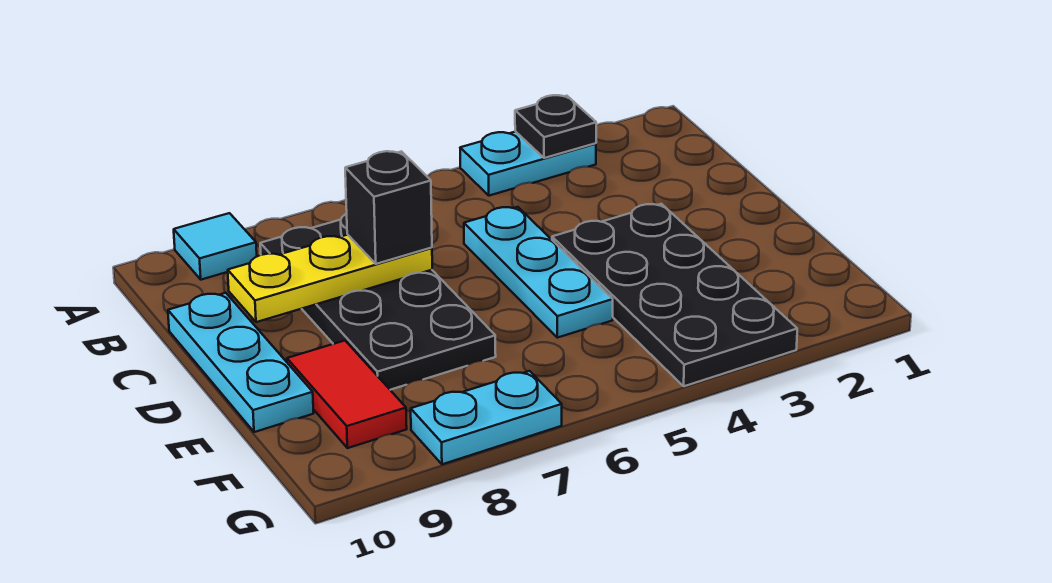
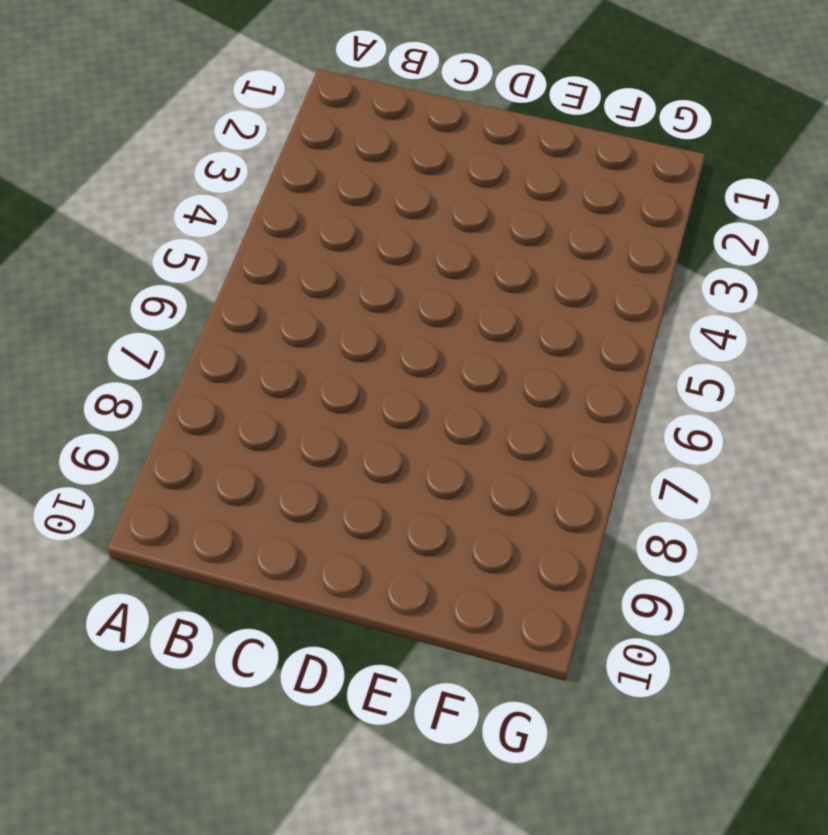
none -> cyan plate A3:A4 level 1
none -> cyan tile A9 level 1

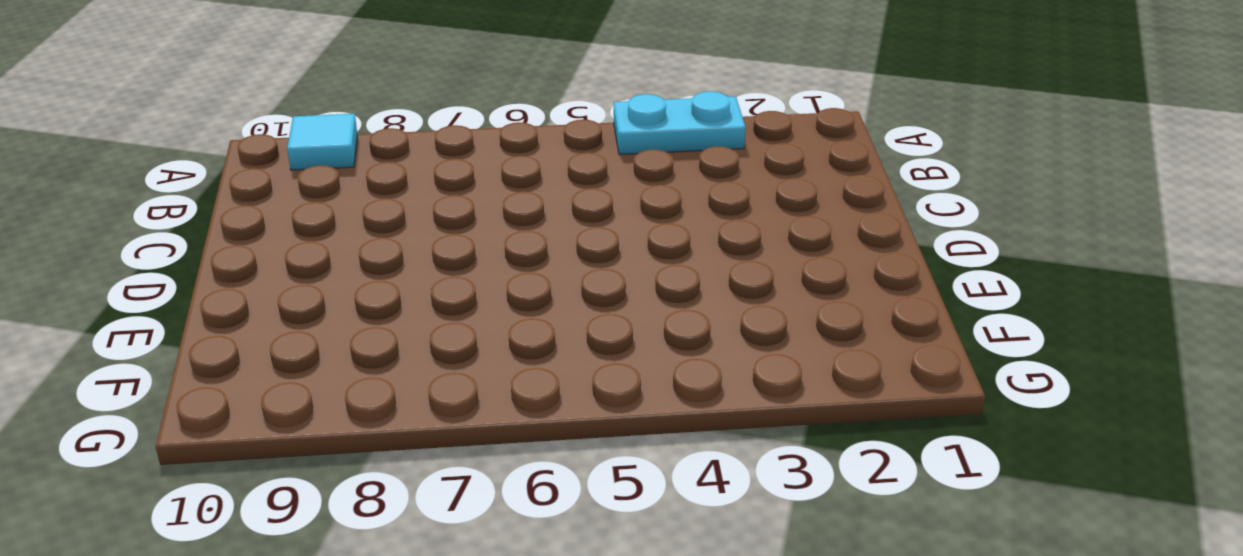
none -> black plate B7:E8 level 1
none -> cyan plate C5:E5 level 1

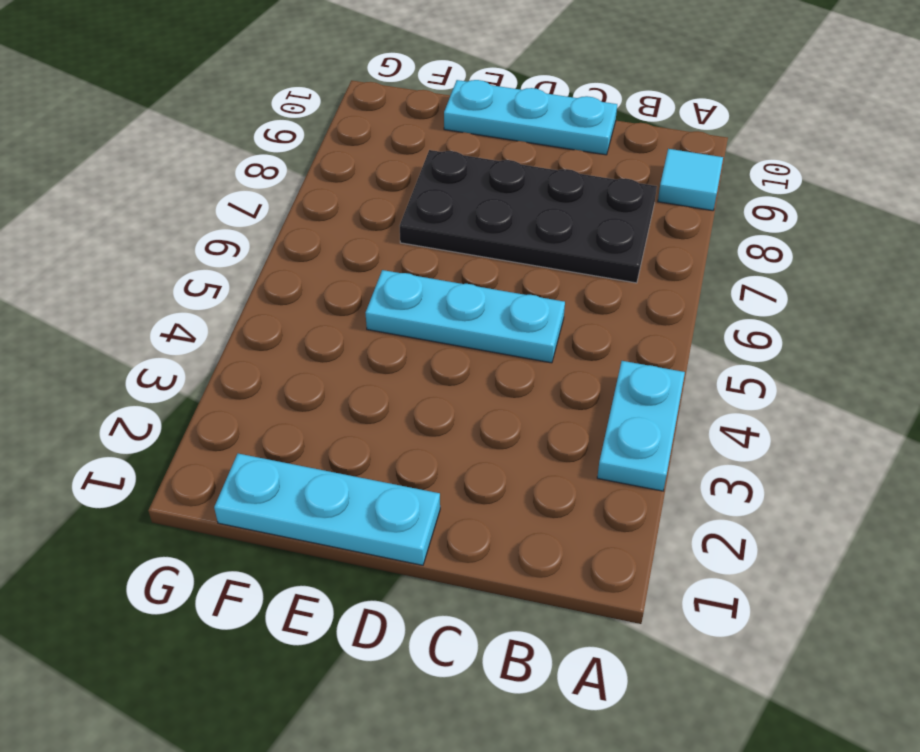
cyan plate D1:F1 level 1 -> none
none -> black plate D3:G4 level 1
none -> red tile E9:F9 level 1

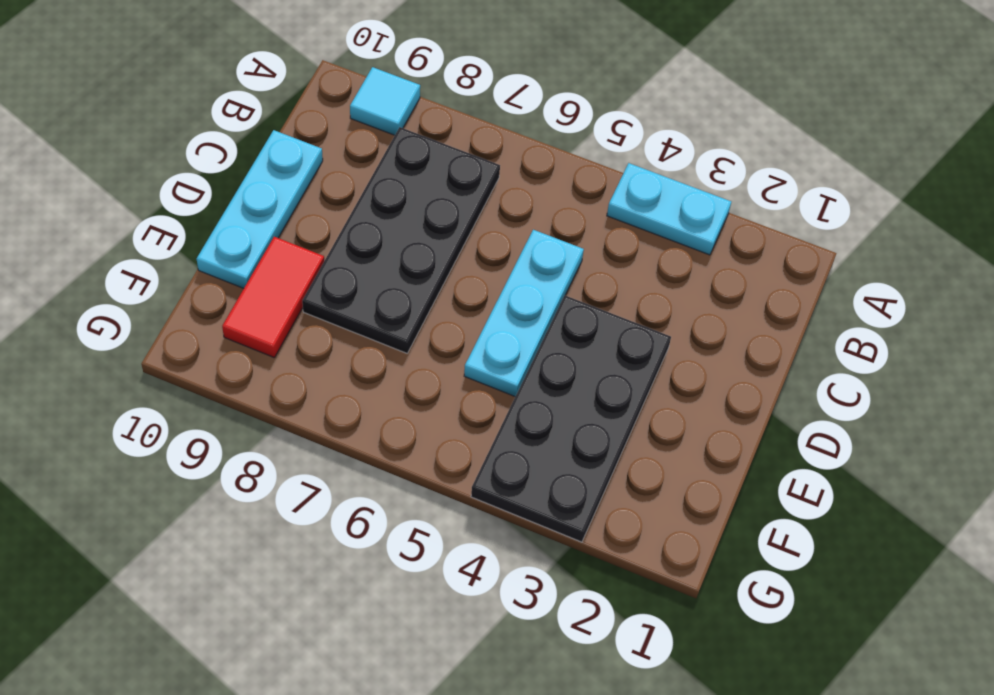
none -> cyan plate G7:G8 level 1
none -> black plate A3 level 2

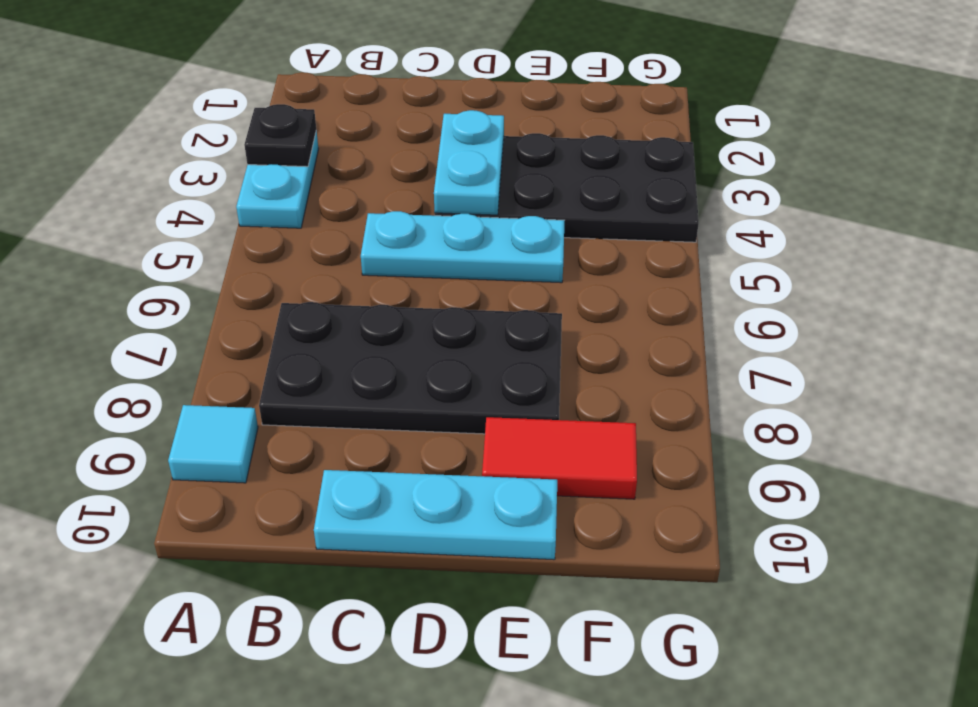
cyan plate D3:D4 level 2 -> cyan plate G7:G8 level 1
none -> yellow plate C7:C9 level 2
none -> black brick C7 level 3

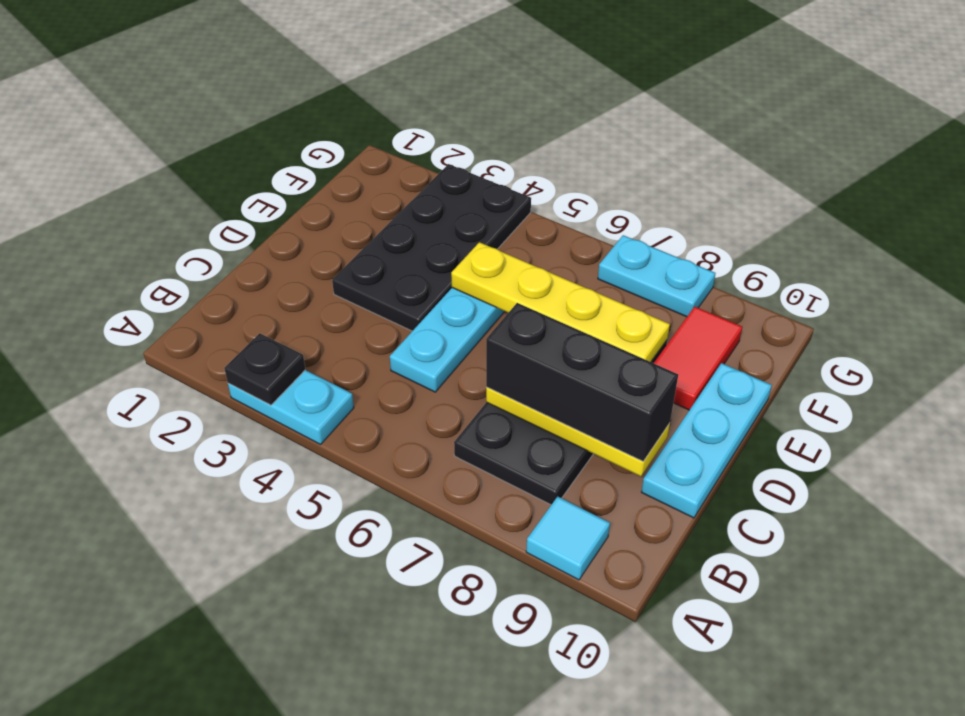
black brick C7:C9 level 3 -> black brick C7 level 3
yellow plate E5:E8 level 2 -> none

